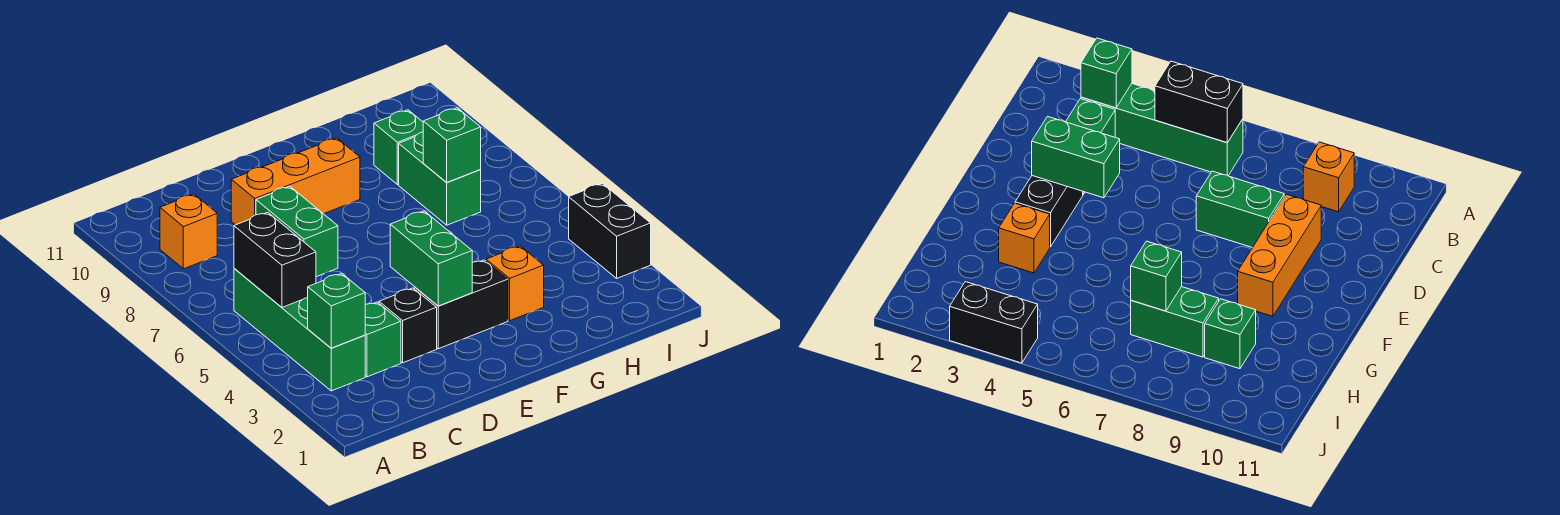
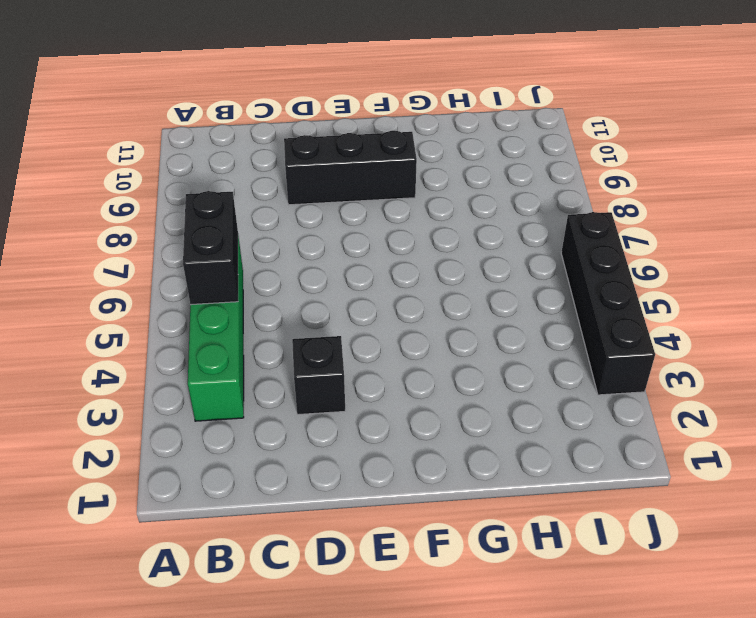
black brick D9:F9 level 1 -> orange brick D9:F9 level 1
black brick J3:J6 level 1 -> black brick J3:J4 level 1
none -> orange brick B9 level 1
none -> green brick C3 level 1
none -> green brick D7:D8 level 1

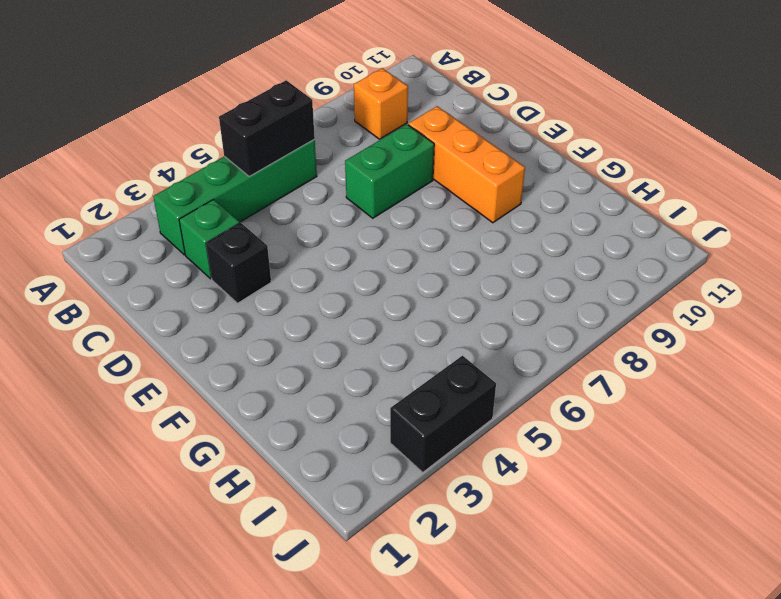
none -> black brick E3:F3 level 1
none -> orange brick G3 level 1
none -> green brick H7:H8 level 1

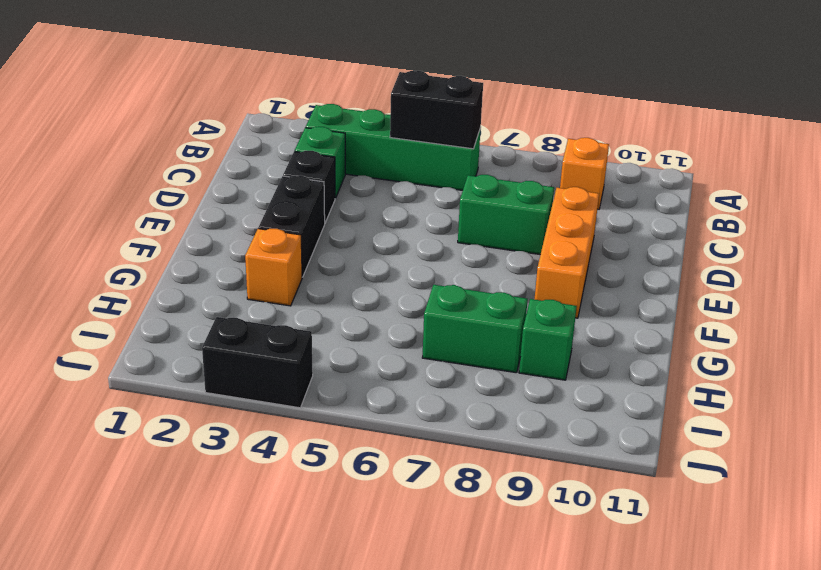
none -> green brick B3 level 2
none -> green brick E3:E4 level 2
none -> green brick H7 level 2

